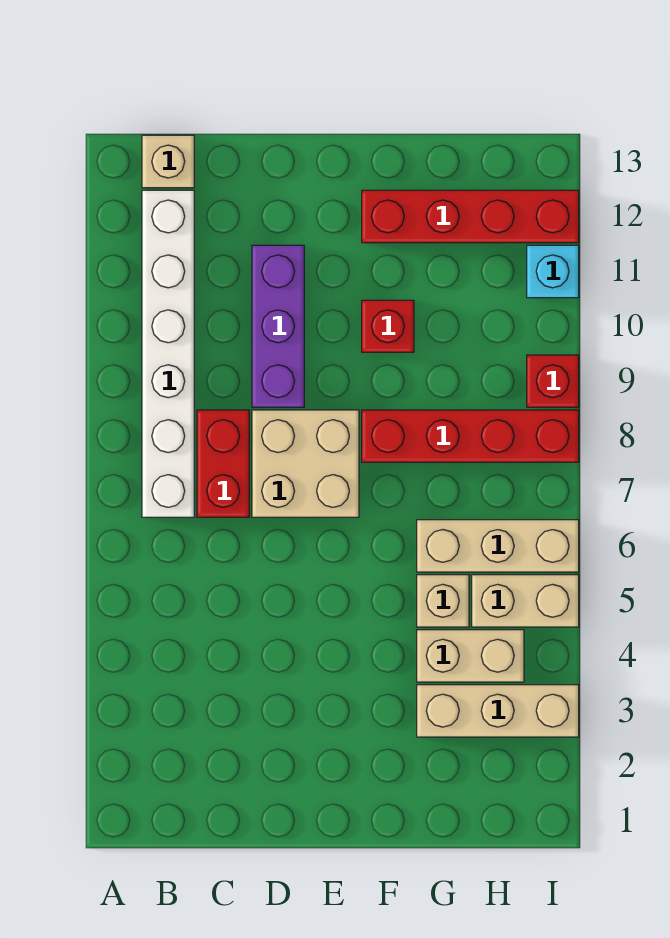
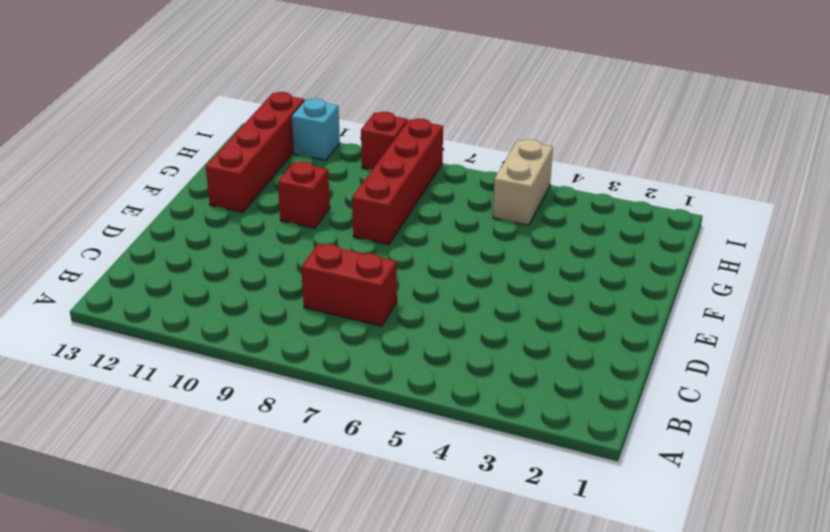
none -> white brick B7:B12 level 1
none -> tan brick B13 level 1
none -> tan brick D7:E8 level 1

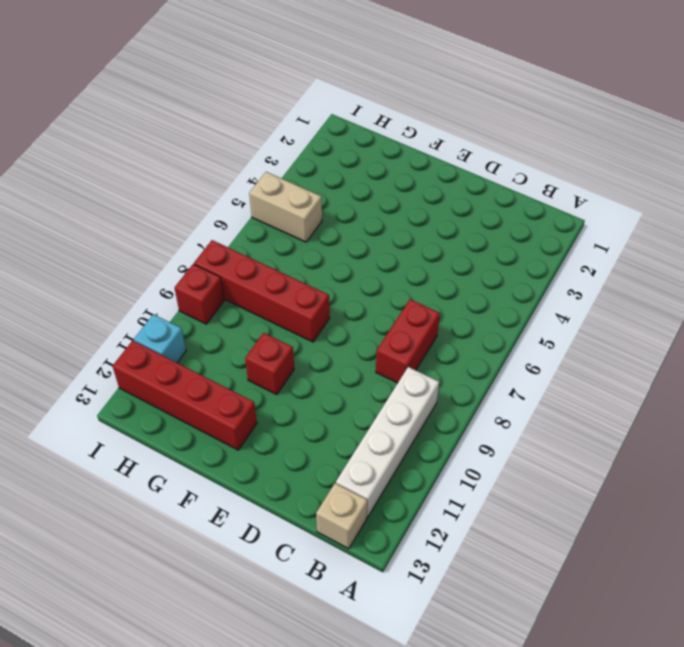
white brick B9:B12 level 1 -> white brick B7:B12 level 1
none -> tan brick D7:E8 level 1
none -> purple brick D9:D11 level 1
none -> tan brick G3:I3 level 1

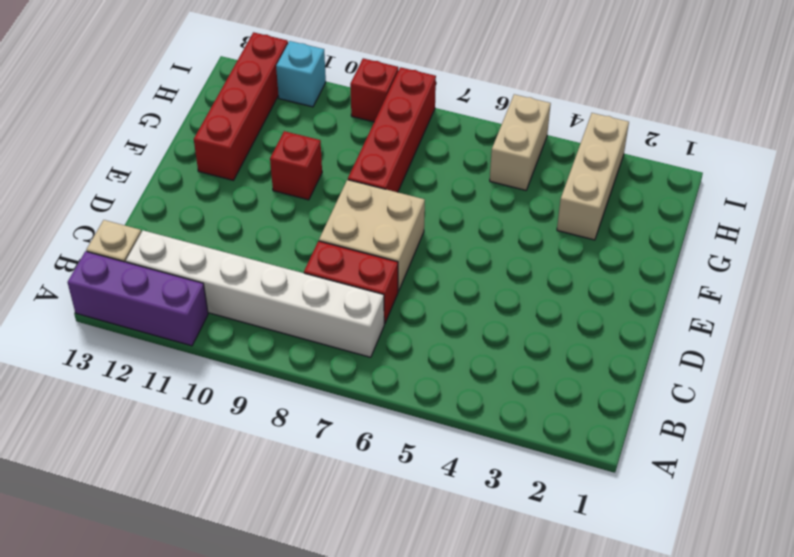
purple brick A11:A13 level 1 -> purple brick D9:D11 level 1
none -> tan brick G4:H4 level 1
none -> tan brick G5 level 1
none -> tan brick G6:I6 level 1

